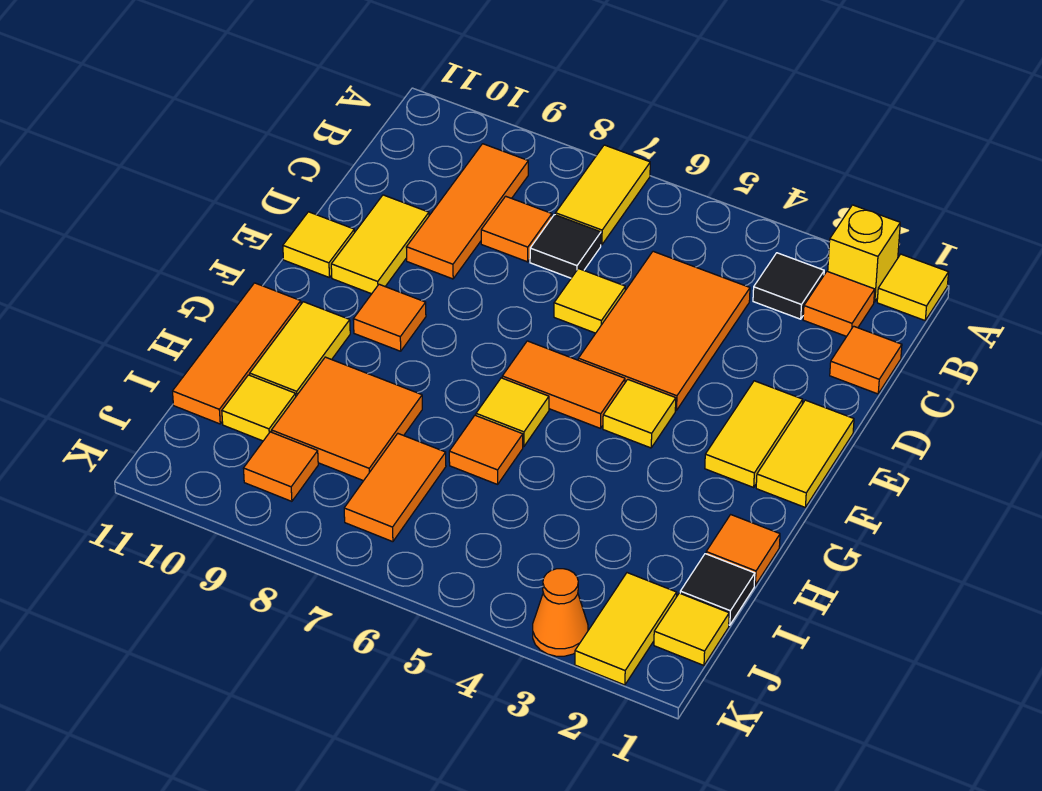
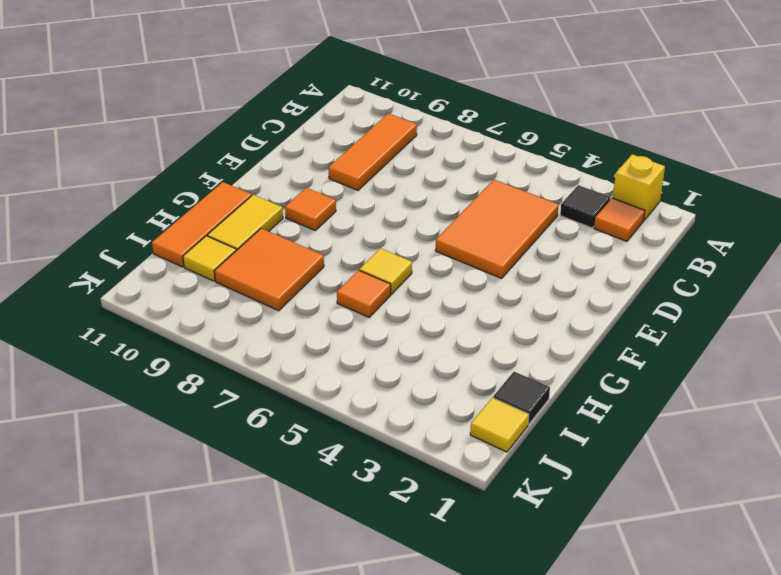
none -> yellow tile A1 level 1
none -> yellow tile A7:B7 level 1
none -> orange tile C1 level 1
none -> black tile C7 level 1

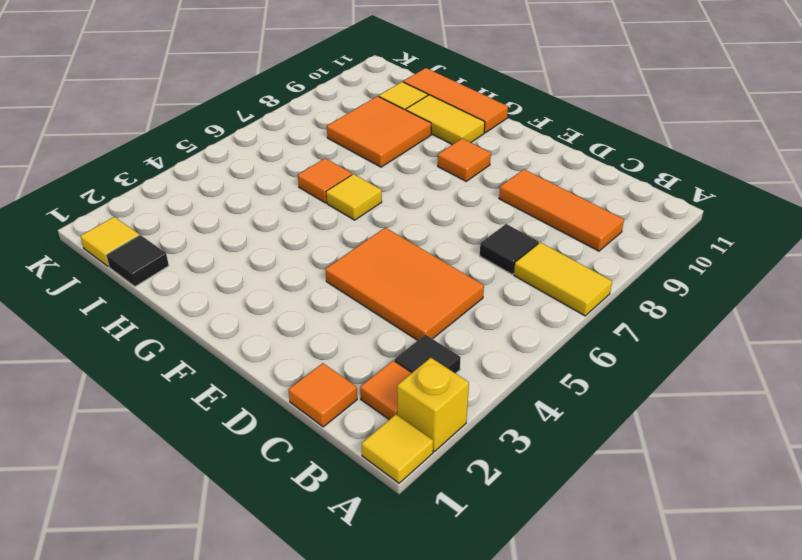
none -> orange tile C8 level 1
none -> yellow tile D6 level 1
none -> yellow tile D10:E10 level 1
none -> yellow tile E1:F1 level 1

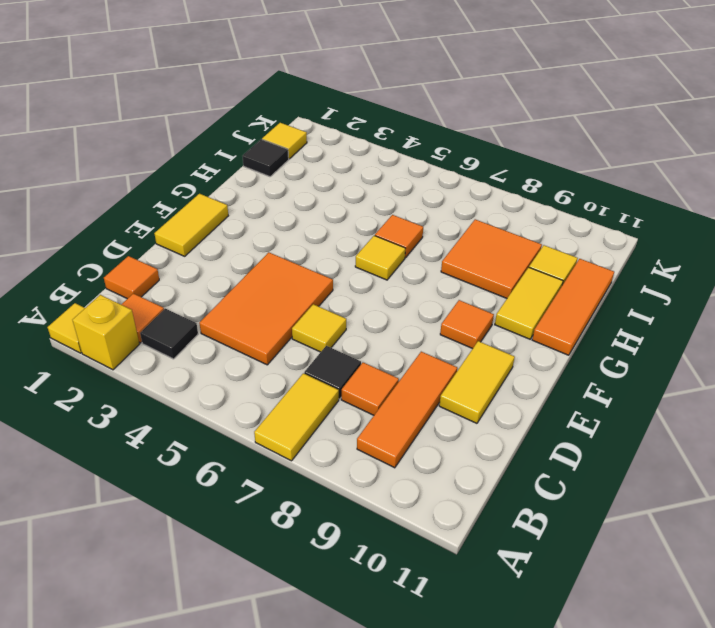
none -> yellow tile E2:F2 level 1
none -> yellow tile E11 level 1
none -> yellow tile F4 level 1
none -> orange tile F5:F6 level 1

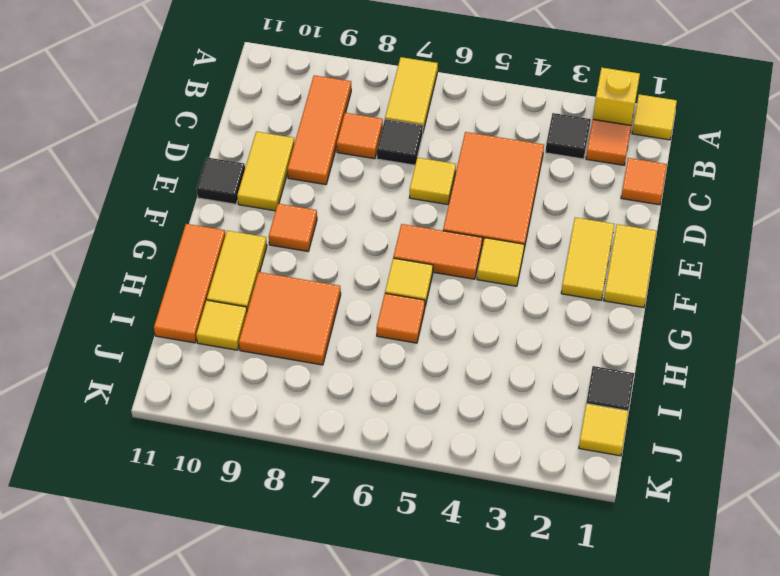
black tile E11 level 1 -> yellow tile E11 level 1
none -> orange tile H1 level 1
none -> orange tile I7:J7 level 1
none -> yellow tile J2:K2 level 1
none -> orange tile J9 level 1

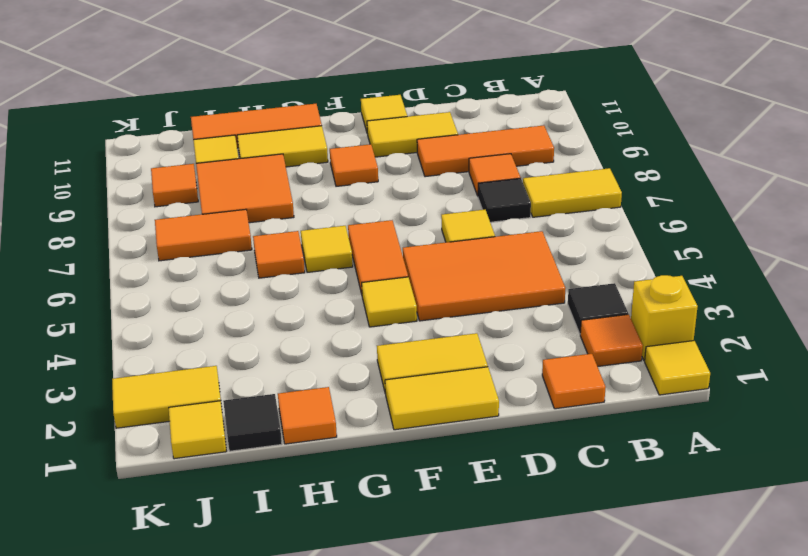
none -> orange cone K3 level 1

